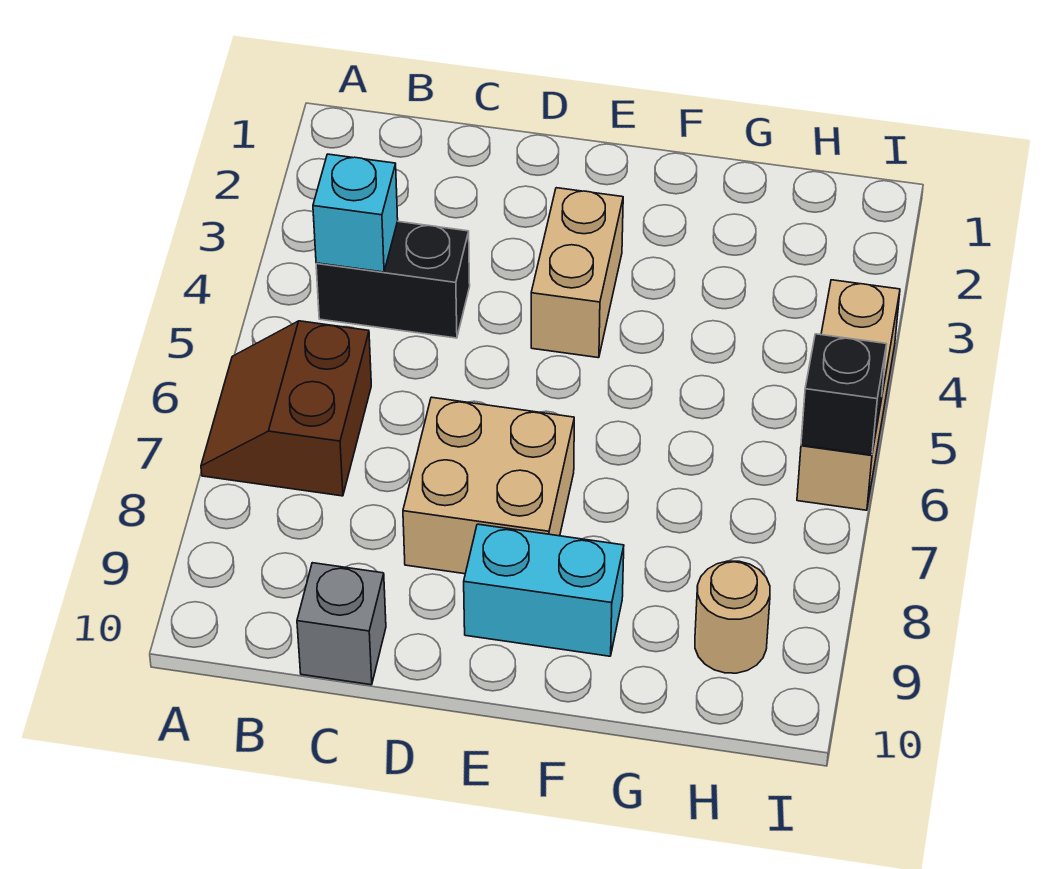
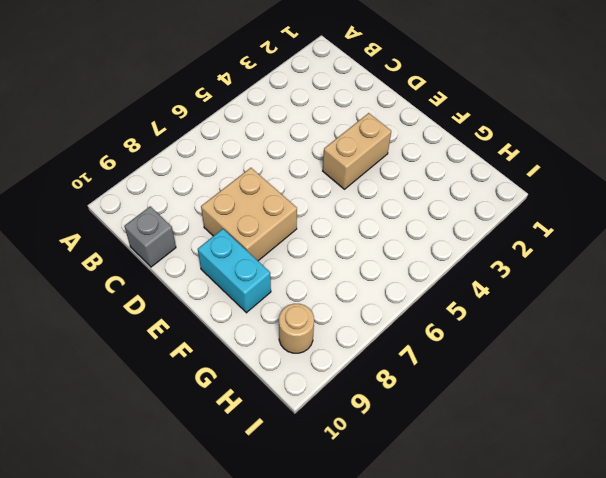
none -> brown slope A6:B7 level 1 top B
none -> black brick B4:C4 level 1

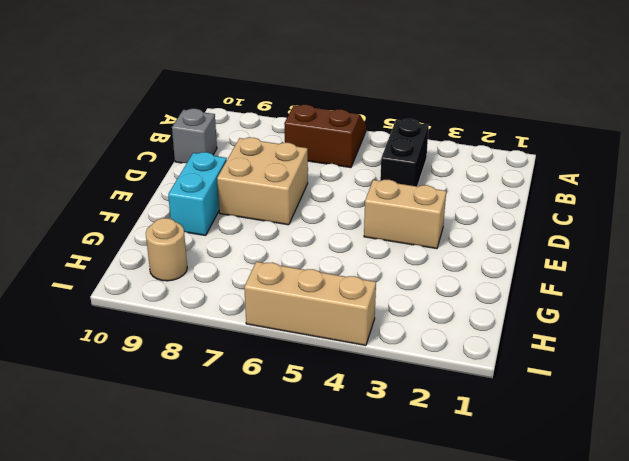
none -> cyan brick B4 level 2
none -> black brick I6 level 2

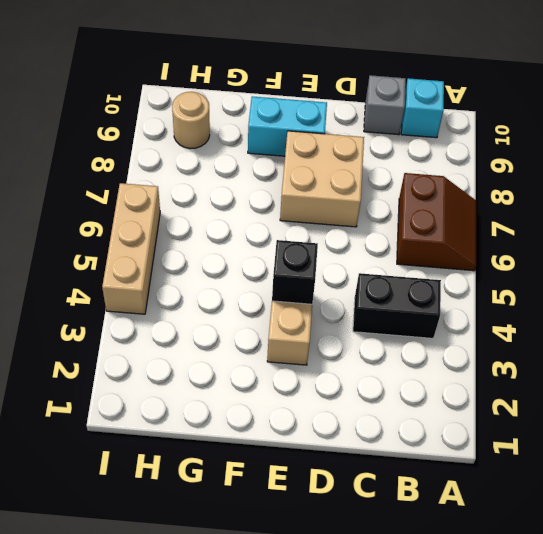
cyan brick B10 level 1 -> cyan brick B4 level 2
black brick E4 level 2 -> black brick I6 level 2

